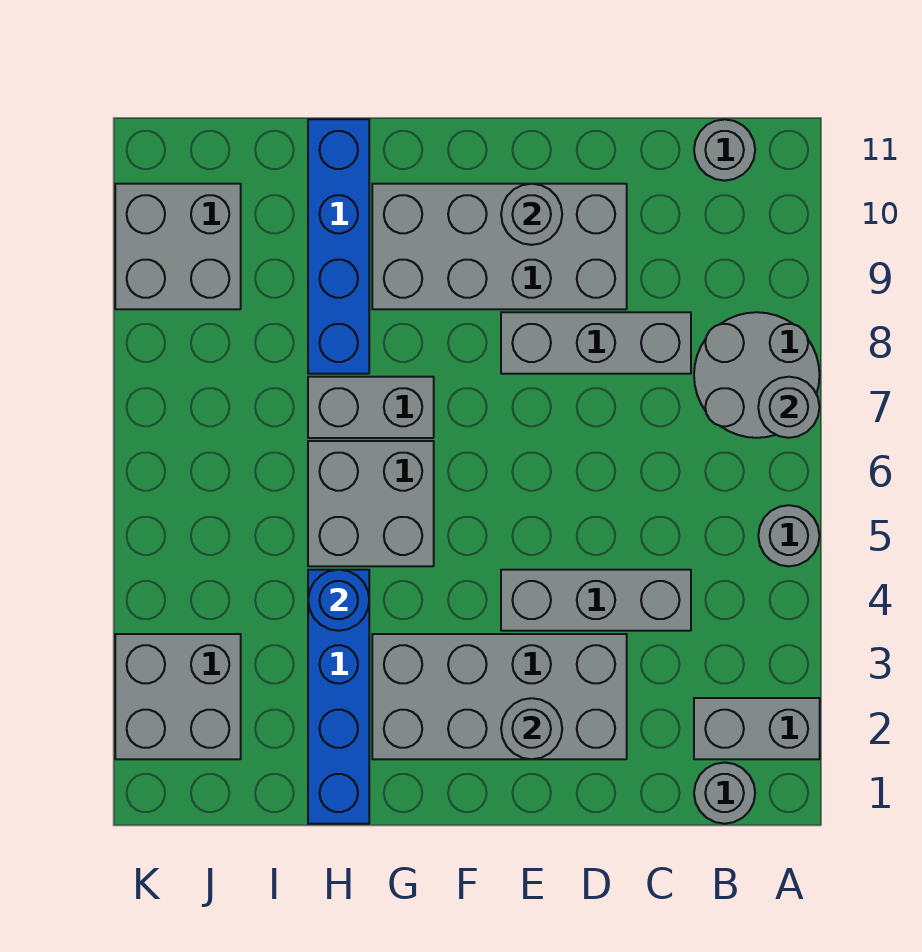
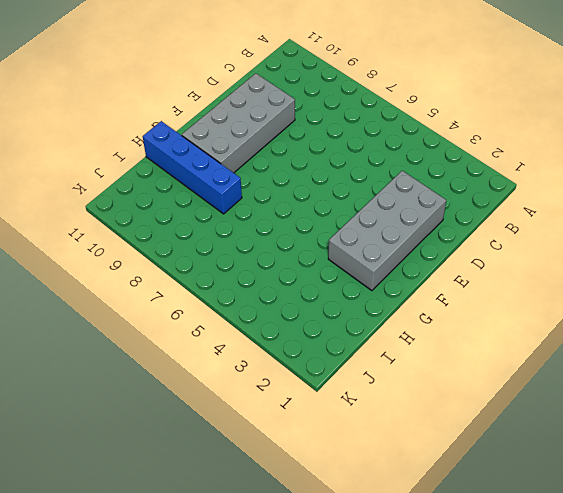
none -> grey brick A2:B2 level 1
none -> grey round brick A5 level 1
none -> grey round brick A7:B8 level 1

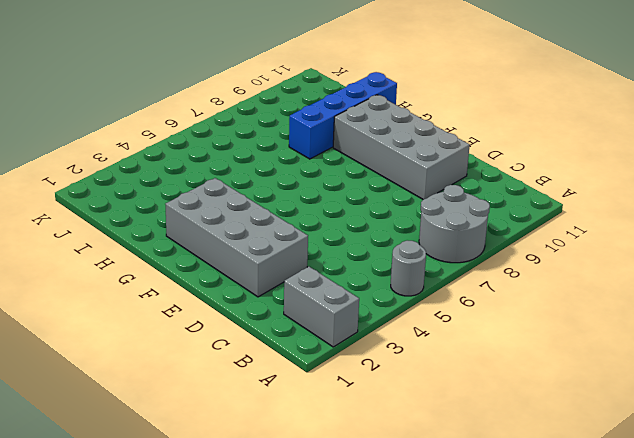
none -> grey round brick B1 level 1
none -> grey round brick B11 level 1
none -> grey brick C4:E4 level 1

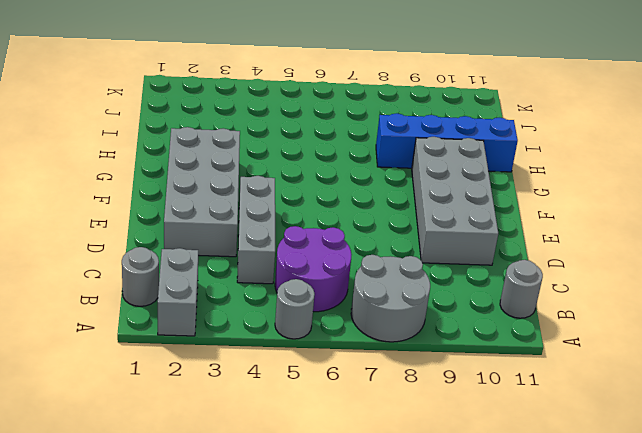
purple round brick B5:C6 level 1 -> none
none -> grey brick C8:E8 level 1
none -> grey brick G5:H6 level 1
none -> grey brick G7:H7 level 1

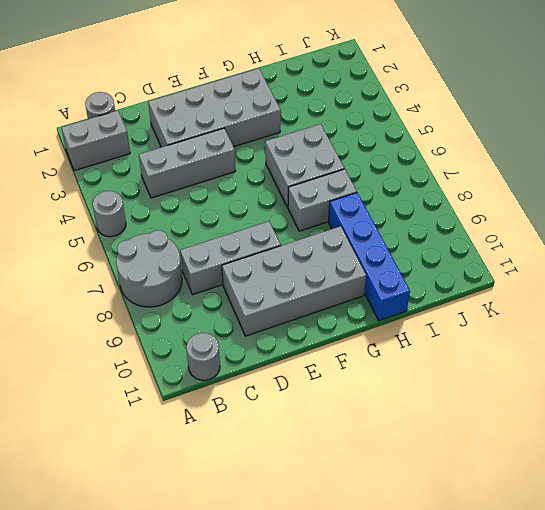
none -> blue brick H1:H4 level 1
none -> grey brick J2:K3 level 1
none -> grey brick J9:K10 level 1

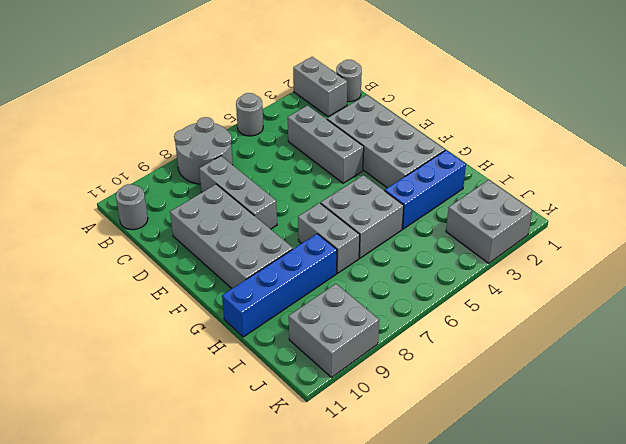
blue brick H2:H4 level 1 -> blue brick H1:H4 level 1
none -> grey round brick A7 level 2
none -> grey round brick E2 level 2
none -> grey round brick E10 level 2

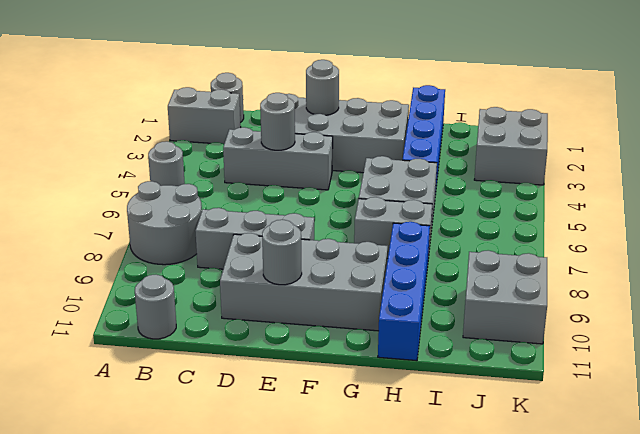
grey round brick D4 level 2 -> grey round brick A7 level 2
none -> blue round brick H4 level 2

